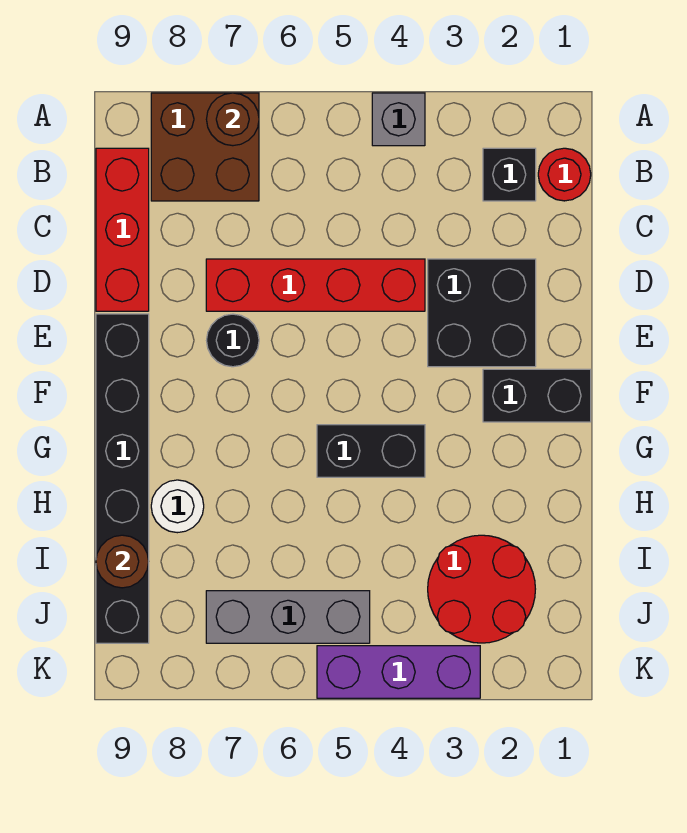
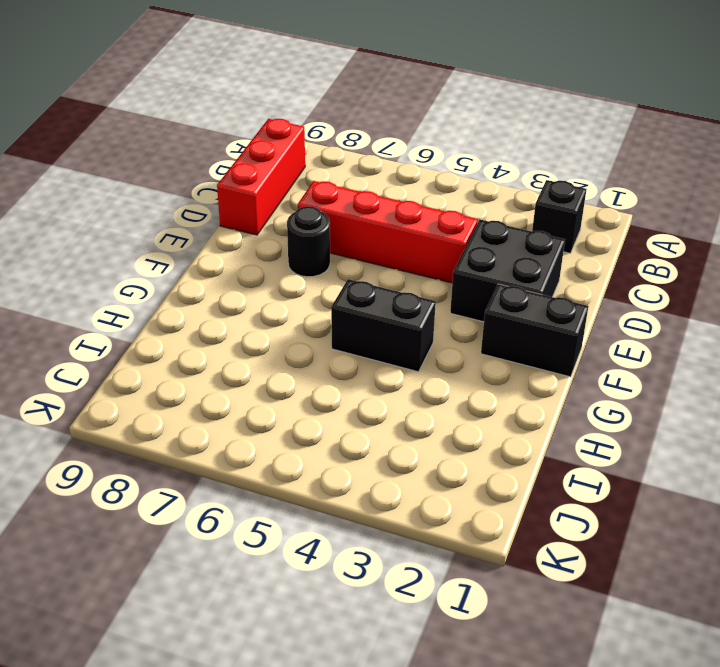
none -> grey brick A4 level 1
none -> brown brick A7:B8 level 1
none -> red round brick B1 level 1

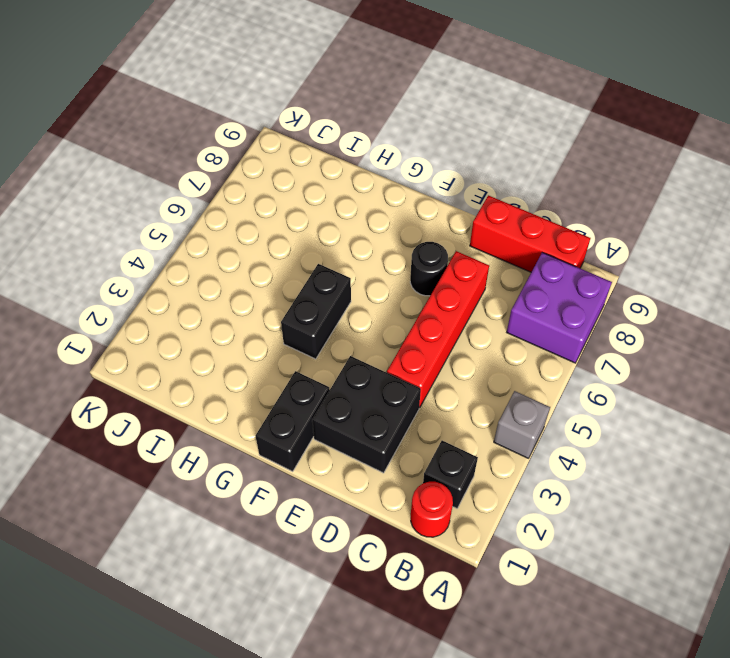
purple brick A7:B8 level 1 -> brown brick A7:B8 level 1
none -> black brick E9:J9 level 1
none -> white round brick H8 level 1
none -> red round brick I2:J3 level 1

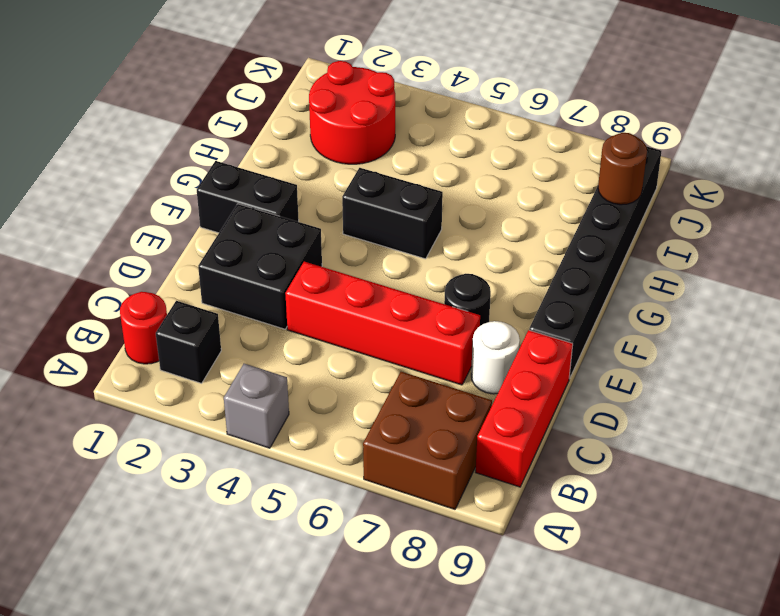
white round brick D8 level 1 -> white round brick H8 level 1
none -> grey brick J5:J7 level 1
none -> purple brick K3:K5 level 1
none -> brown round brick A7 level 2

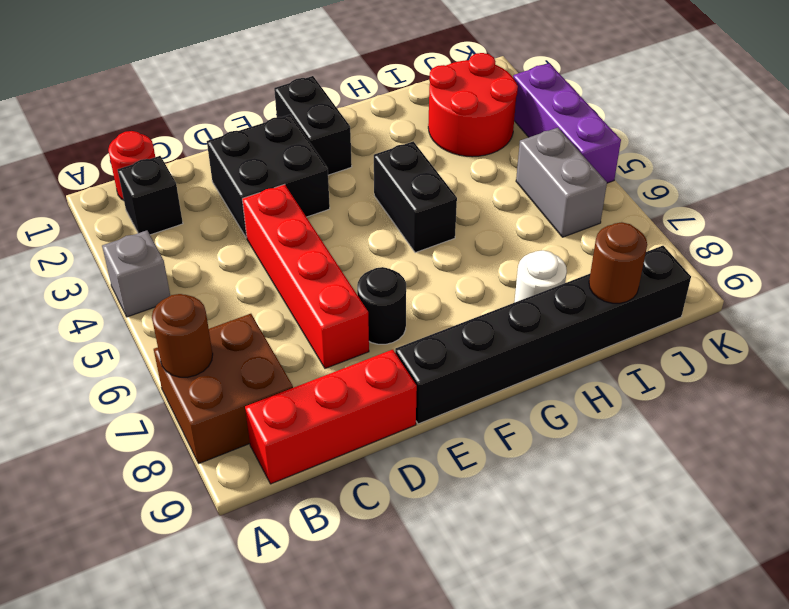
grey brick J5:J6 level 1 -> grey brick J5:J7 level 1

